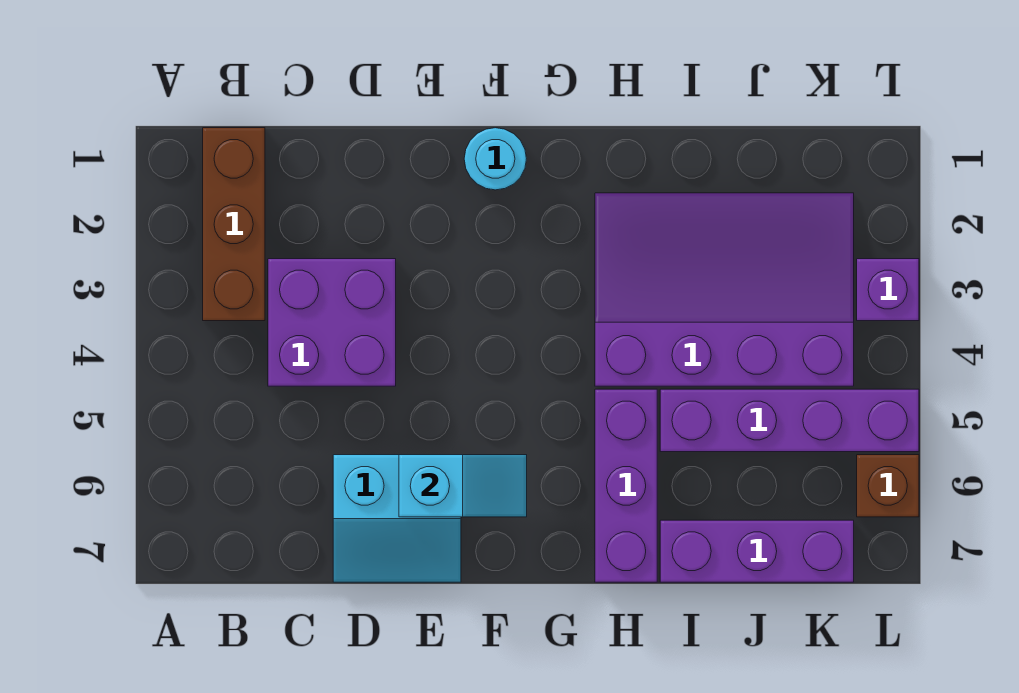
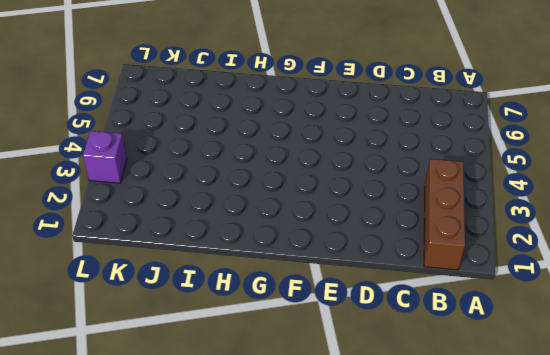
none -> purple brick C3:D4 level 1
none -> cyan slope D6:E7 level 1 top 6

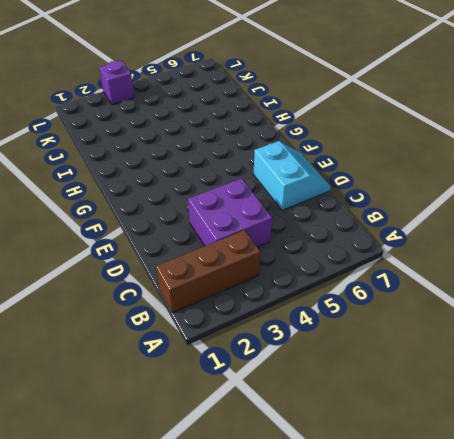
none -> cyan round brick F1 level 1
none -> purple slope H2:K4 level 1 top 4

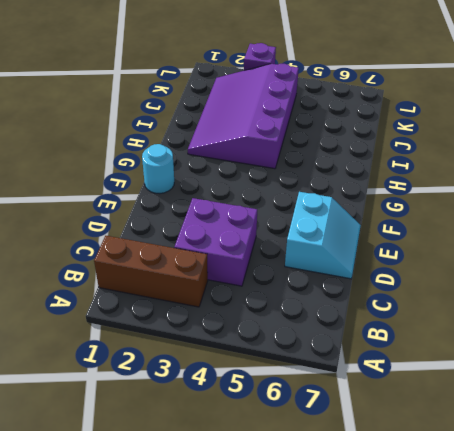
none -> purple brick H5:H7 level 1
none -> purple brick I5:L5 level 1

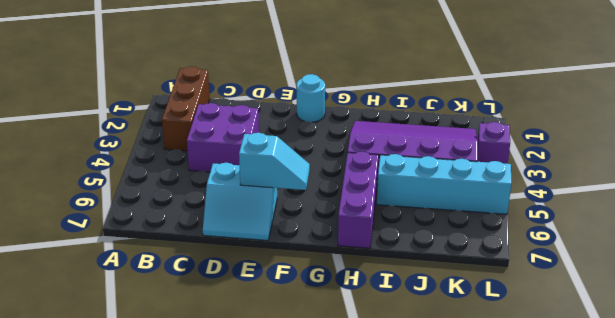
cyan brick I5:L5 level 1 -> purple brick I5:L5 level 1
none -> purple brick I7:K7 level 1
none -> brown brick L6 level 1

